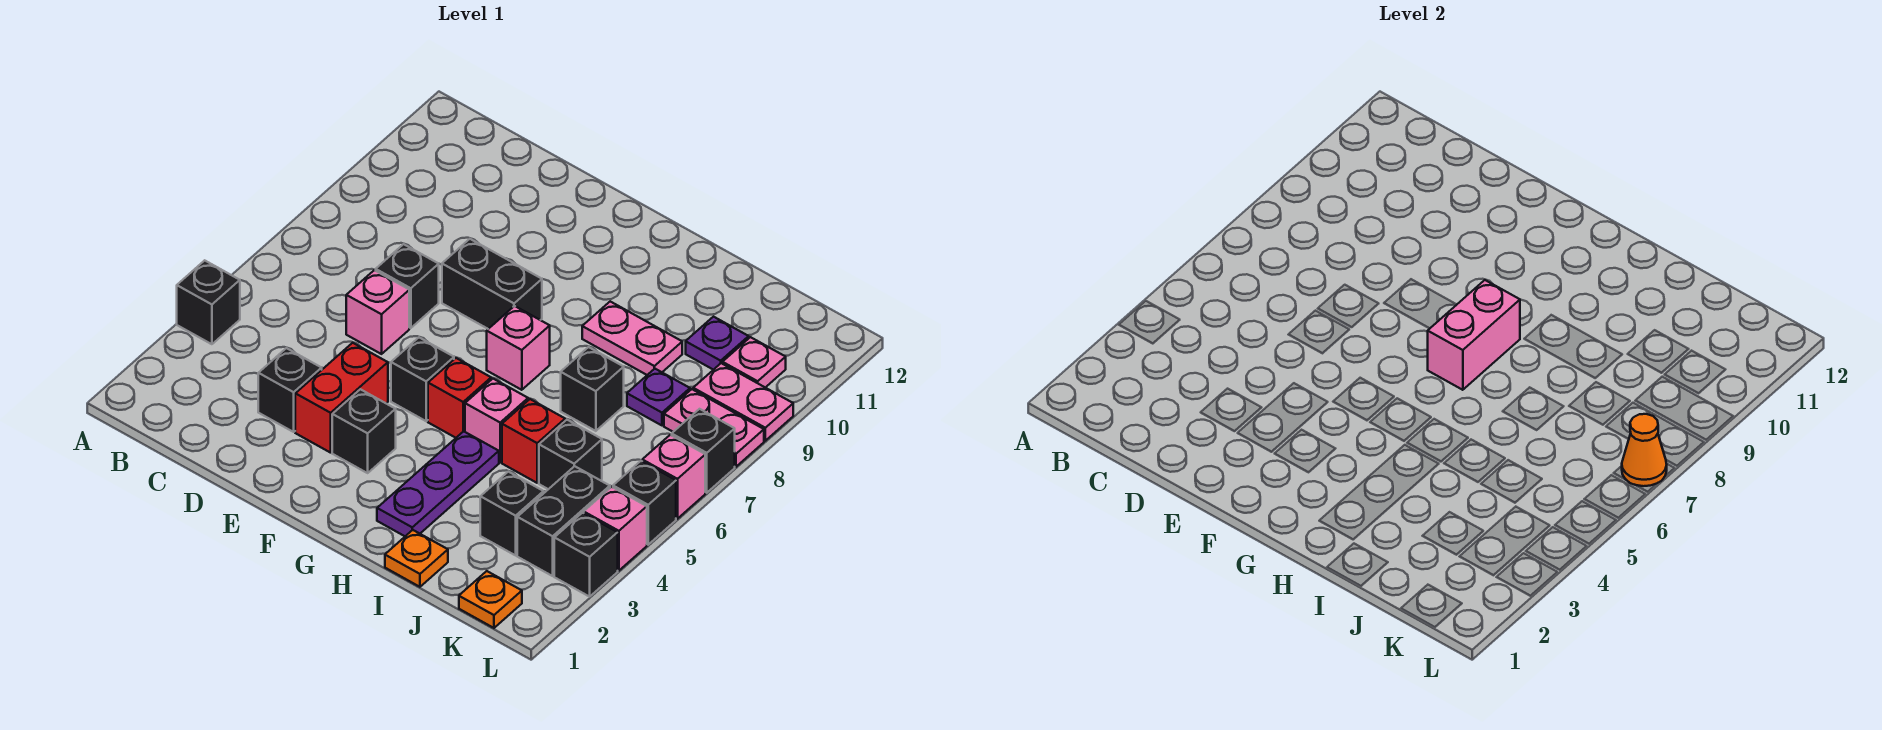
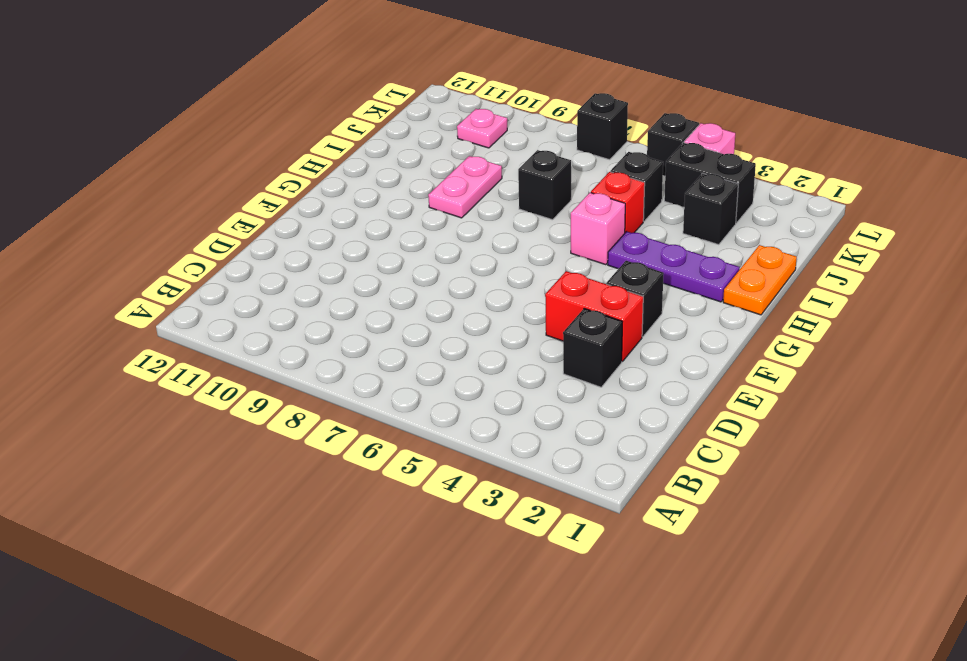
orange plate H1:I1 level 1 -> orange plate I1 level 1
none -> black brick A4 level 1
none -> pink brick D6 level 1
none -> black brick D7 level 1
none -> black brick E8:F8 level 1

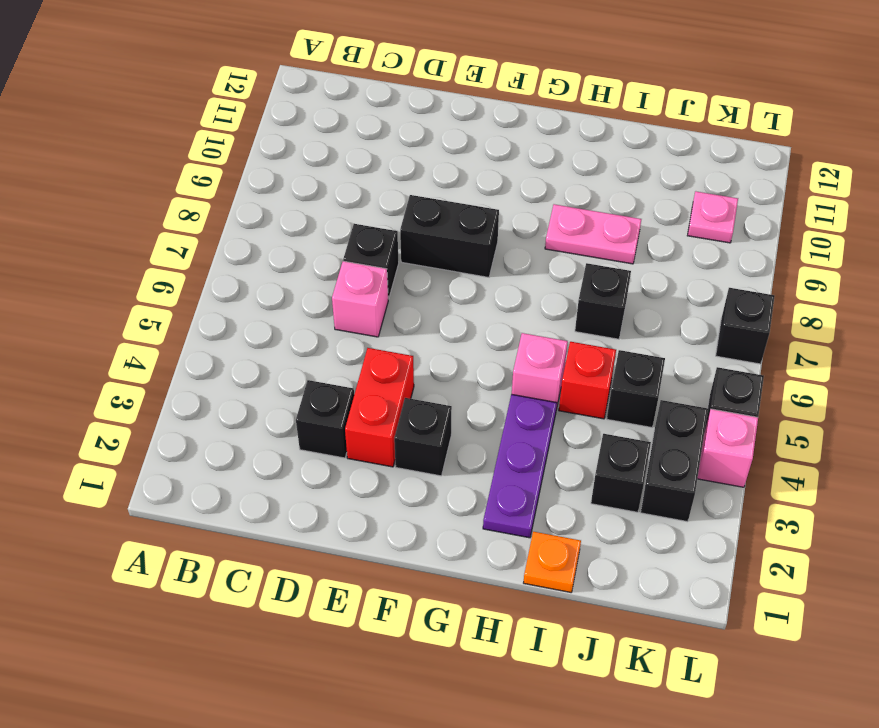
none -> black brick A4 level 1
none -> black brick F5 level 1
none -> red brick G5 level 1
none -> pink brick G7 level 1

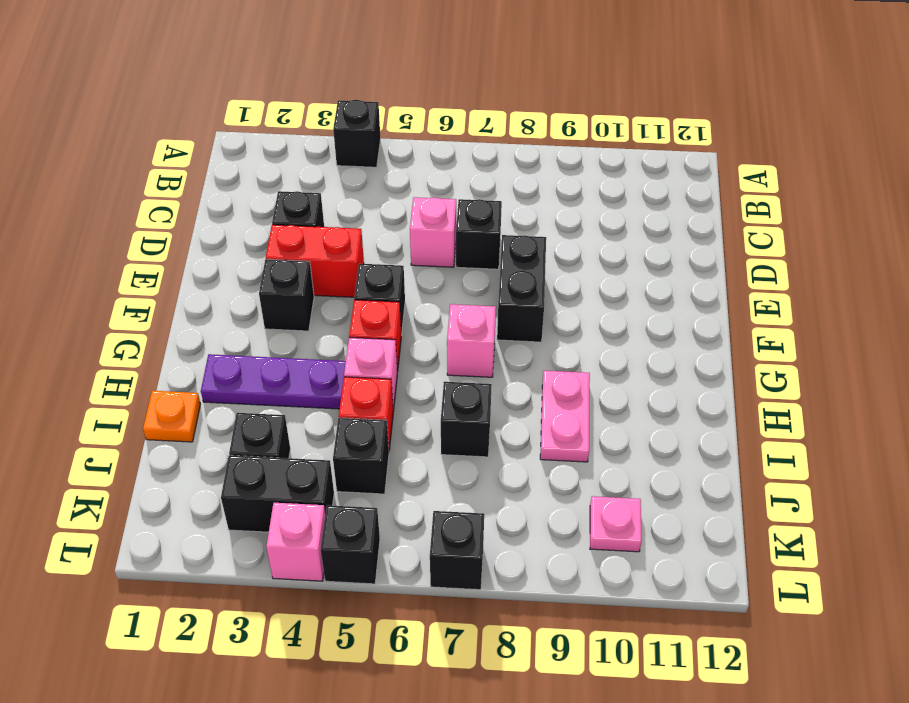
none -> purple plate J8 level 1
none -> purple plate J10 level 1
none -> orange plate K1 level 1
none -> pink plate K8:L8 level 1

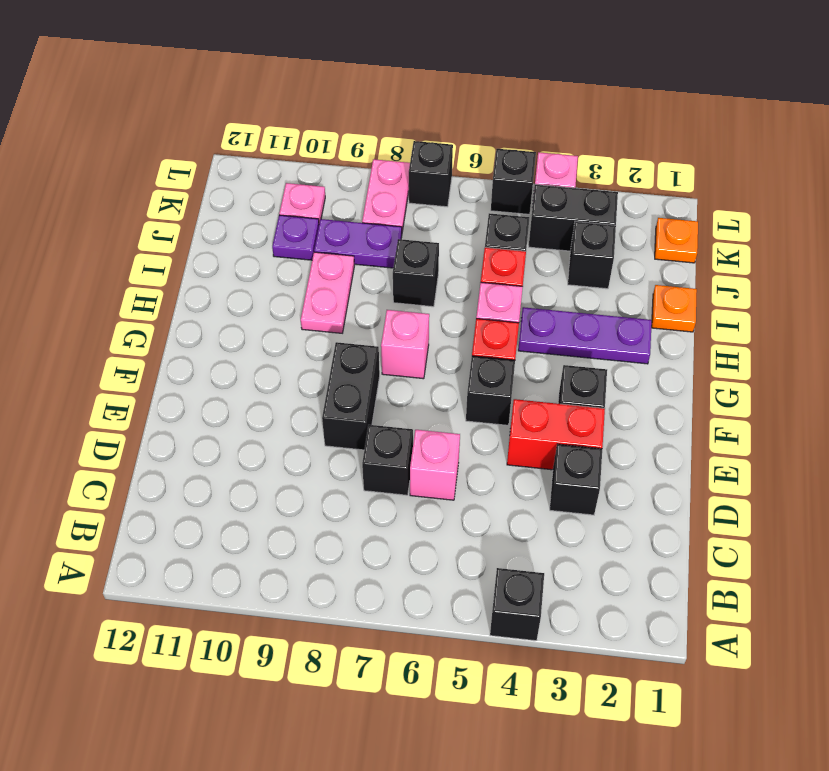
purple plate J8:J9 level 1 -> purple plate J8 level 1
none -> pink plate K9:L9 level 1
none -> black brick L3 level 1
none -> pink brick L6 level 1
none -> pink brick G7:G8 level 2

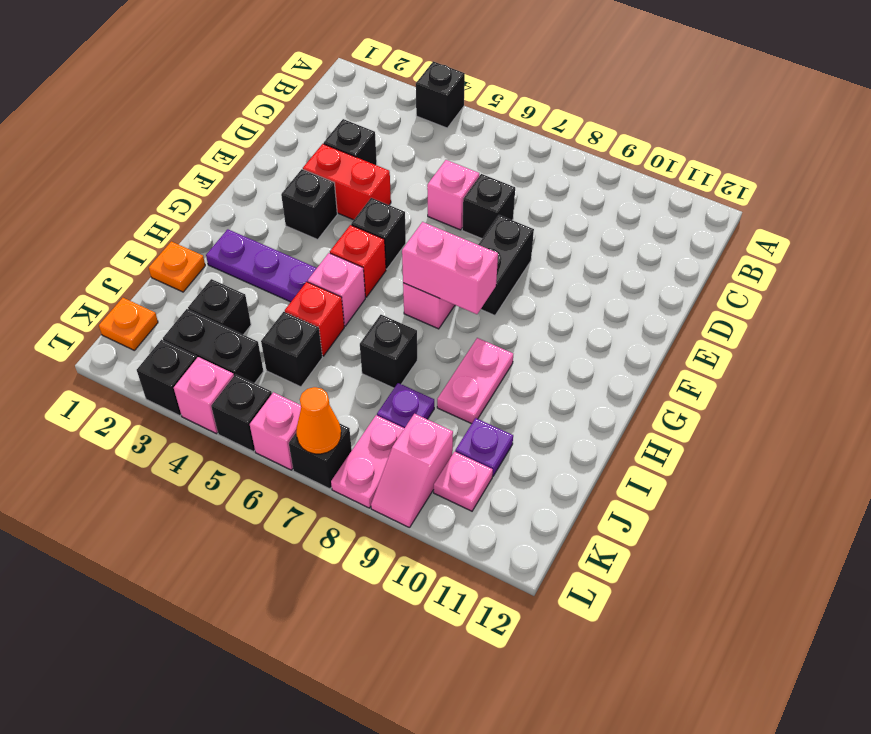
pink slope K9:L9 level 1 top K -> pink plate K9:L9 level 1

